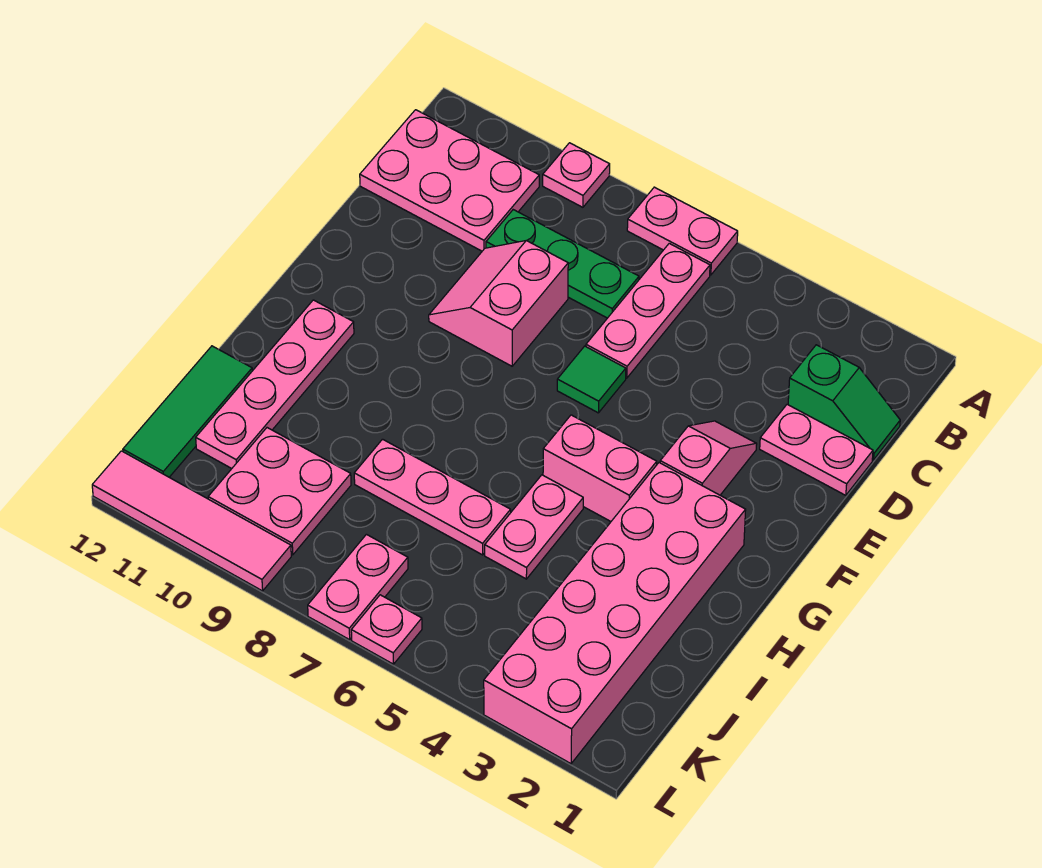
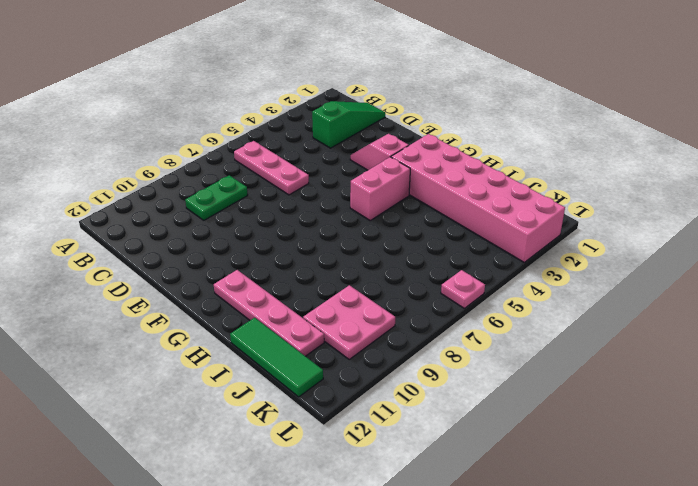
green slope C1:C3 level 1 top 3 -> green slope C1:C2 level 1 top 2
green plate C8:C9 level 1 -> green plate C7:C9 level 1
none -> pink plate A6:A7 level 1
none -> pink plate A9 level 1
none -> pink plate B10:C12 level 1

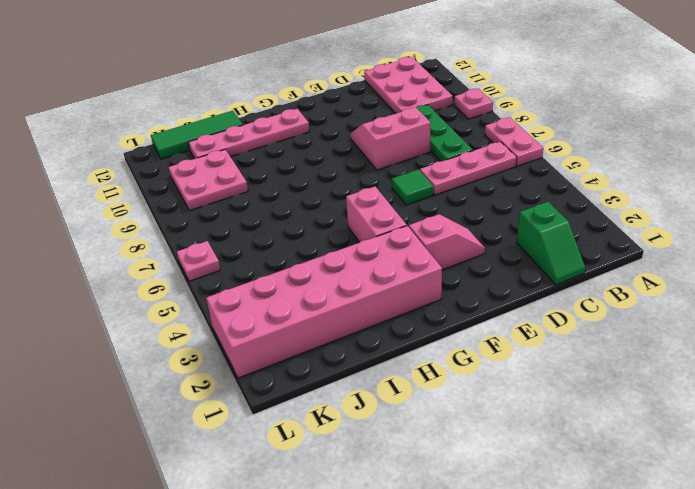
none -> pink plate D1:D2 level 1
none -> pink plate H5:I5 level 1
none -> pink plate I6:I8 level 1

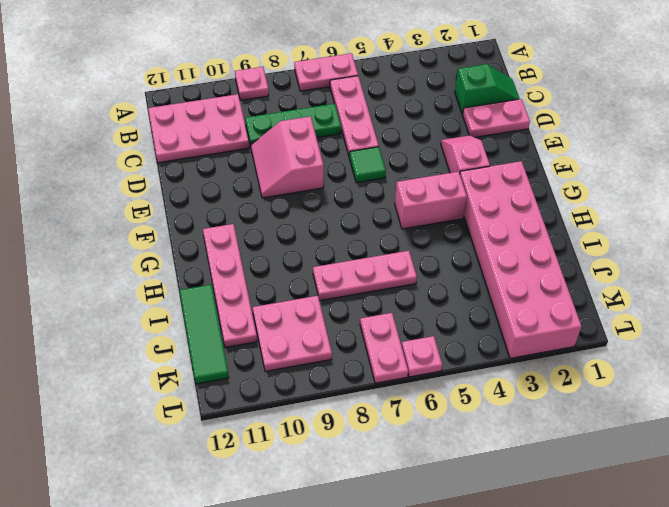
none -> pink plate H5:I5 level 1
none -> pink tile L9:L12 level 1

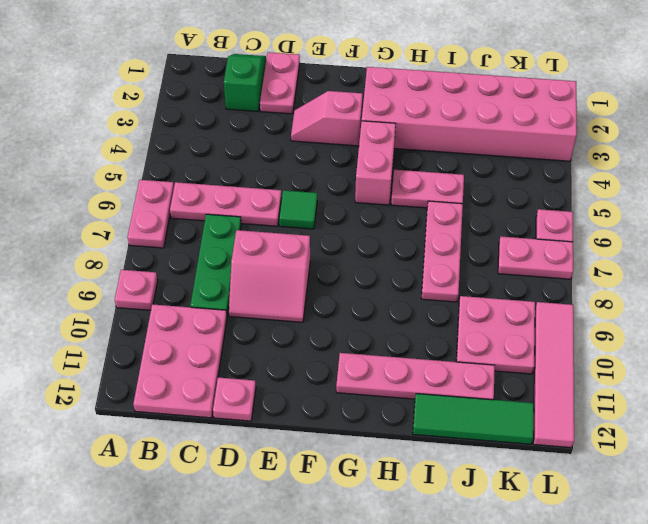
pink plate D12 level 1 -> none

